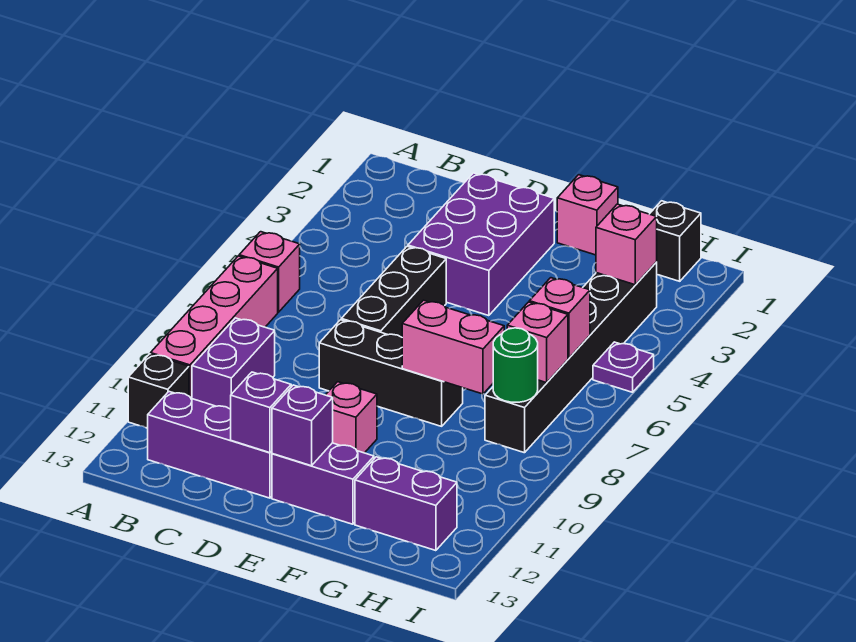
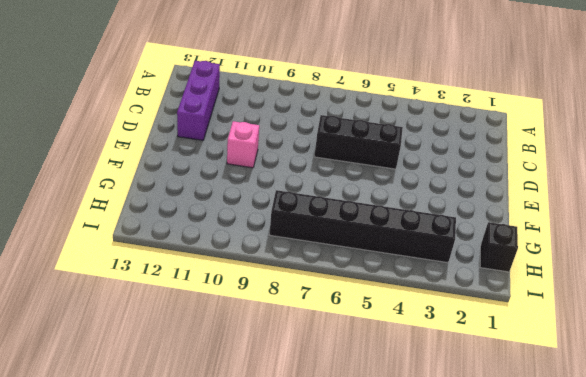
none -> pink brick A6 level 1
none -> pink brick A7:A10 level 1
none -> black brick A11 level 1

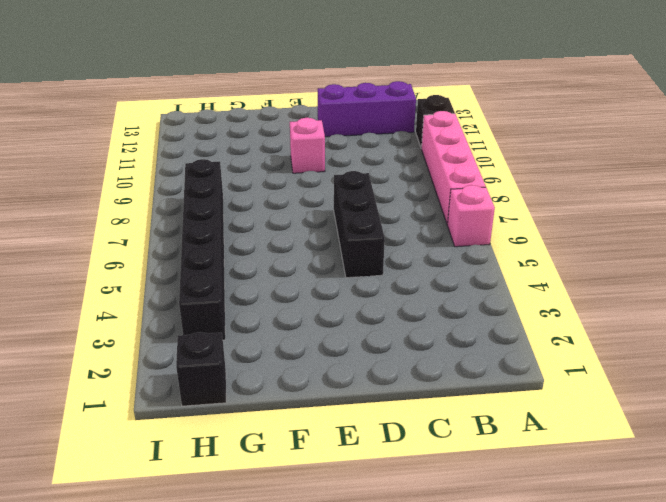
none -> purple brick B9:B10 level 1
none -> purple brick D2:E4 level 1
none -> black brick D8:F8 level 1

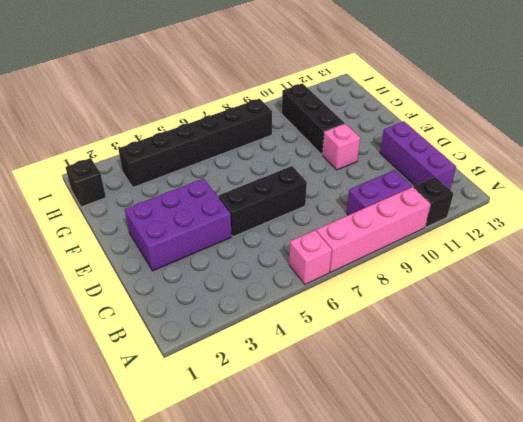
black brick F10:H10 level 1 -> black brick D8:F8 level 1
none -> purple brick E12:F12 level 1
none -> pink brick F1 level 1
none -> purple brick G12:H12 level 1

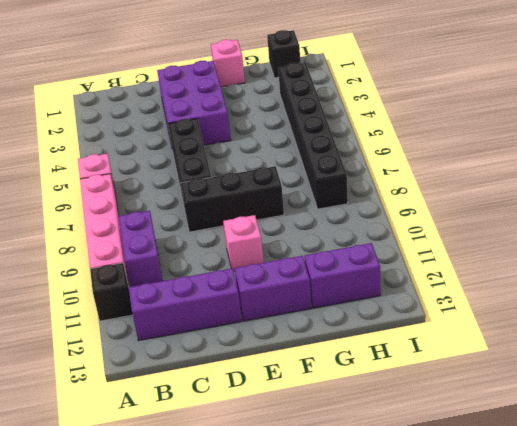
none -> purple plate I5 level 1
none -> purple brick D12 level 2
none -> purple brick E12 level 2

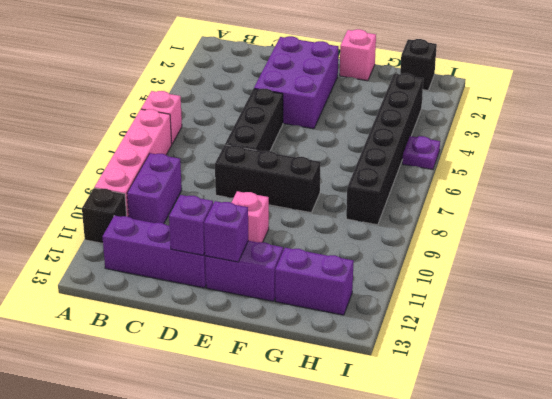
none -> pink brick F8:G8 level 2
none -> pink brick H3 level 2
none -> pink brick H6 level 2

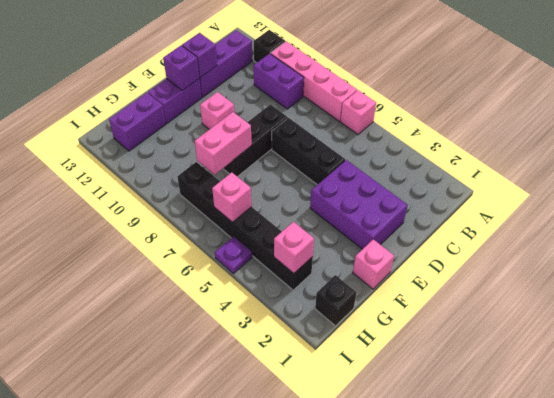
none -> pink brick H7 level 2
none -> green round brick H8 level 2

